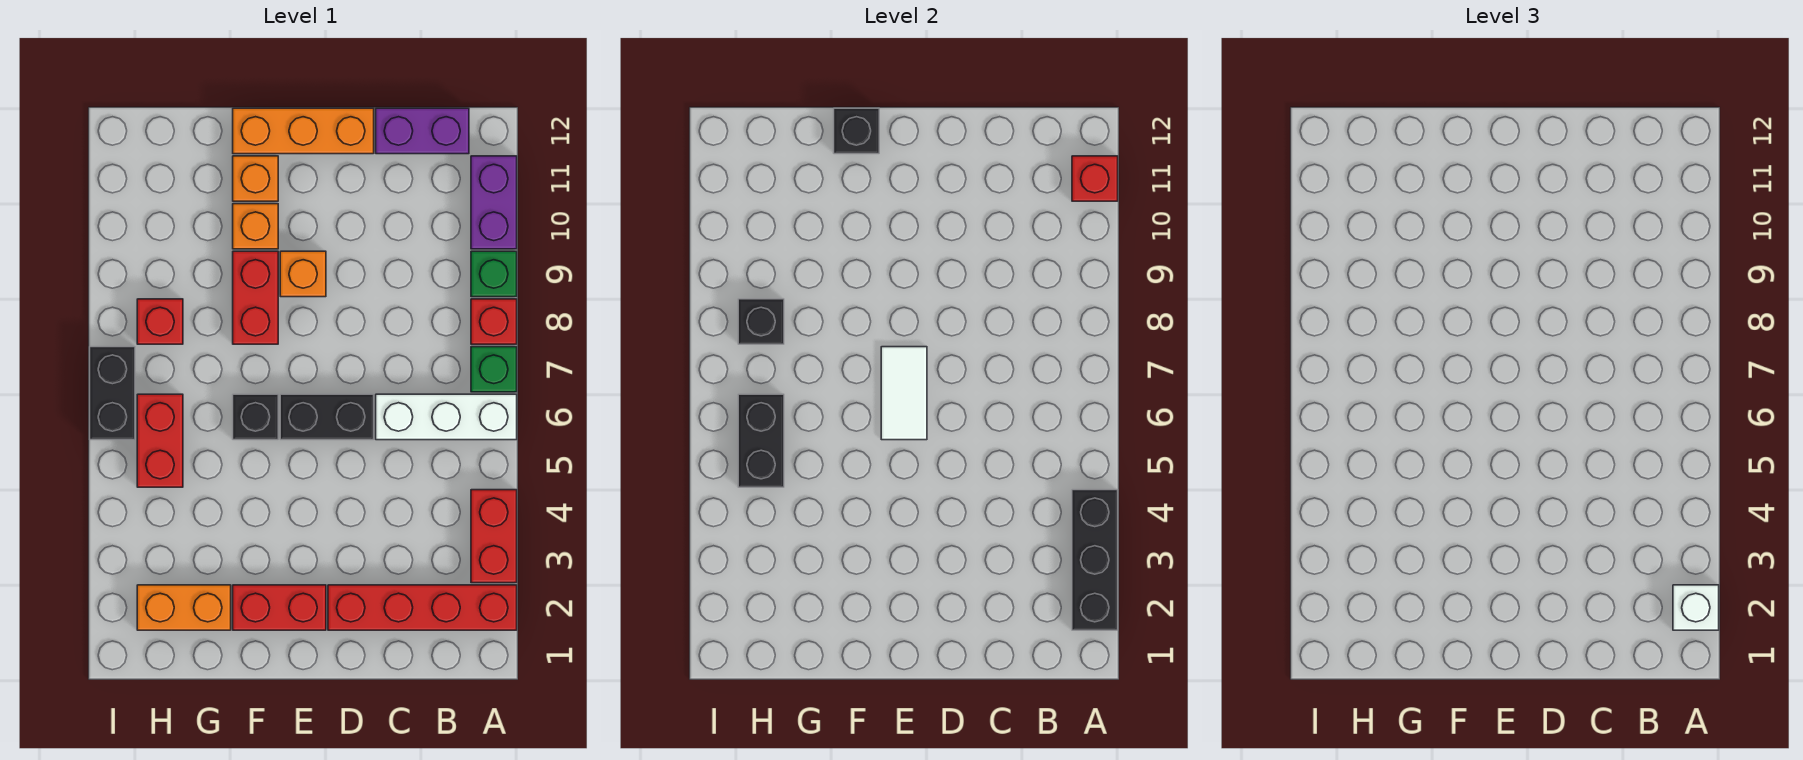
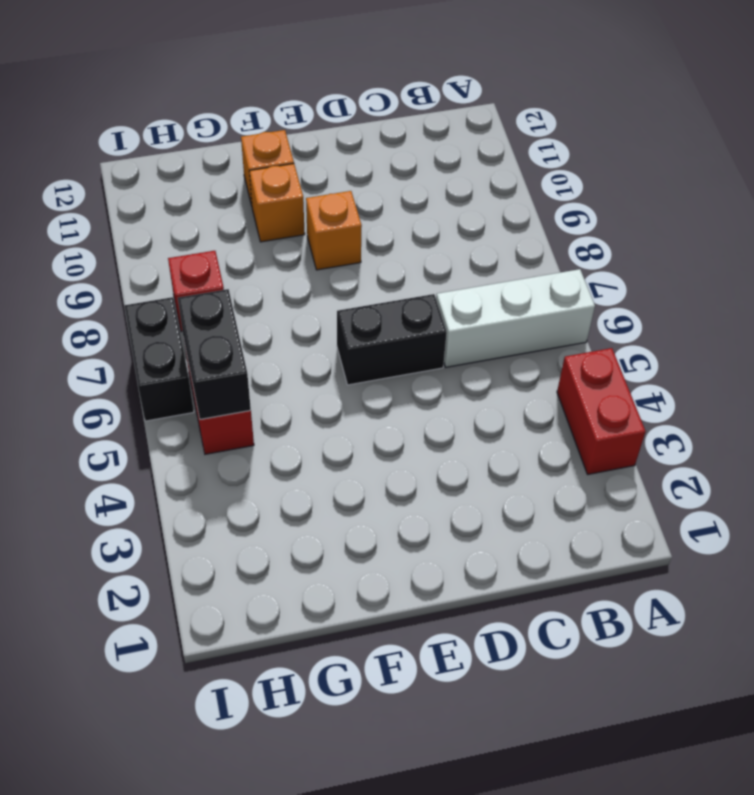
none -> red brick A2:D2 level 1
none -> green brick A7 level 1
none -> red brick A8 level 1

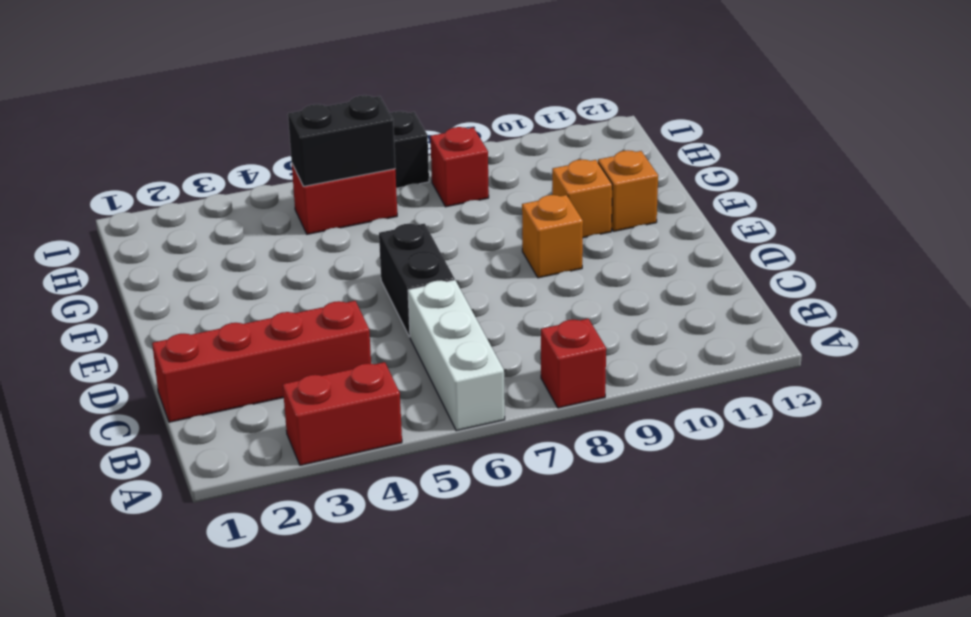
red brick C1:C4 level 1 -> red brick A2:D2 level 1
none -> green brick A7 level 1
none -> green brick A9 level 1
none -> purple brick A10:A11 level 1

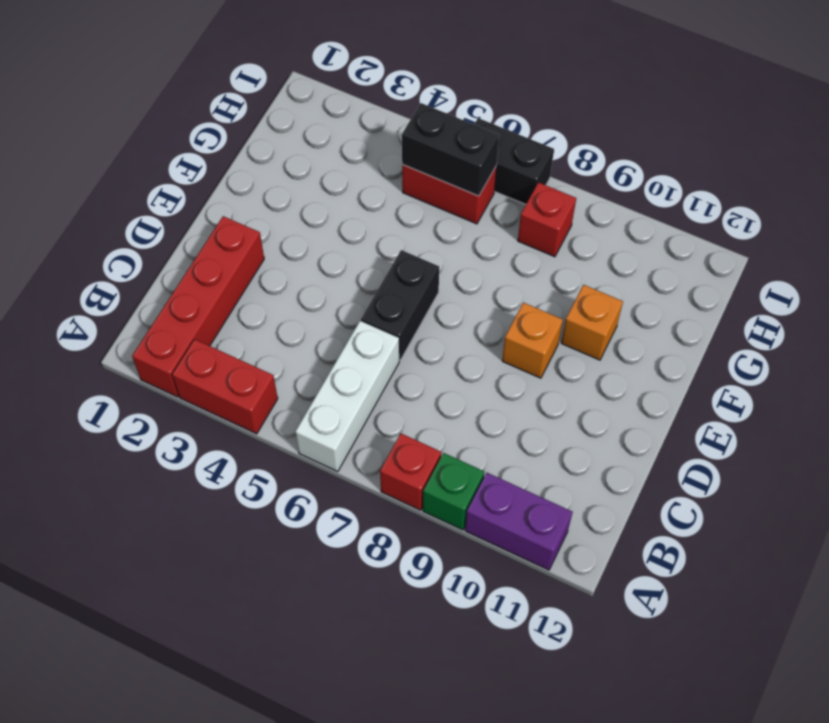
none -> green brick A7 level 1
none -> purple brick B12:C12 level 1
none -> orange brick D12:F12 level 1

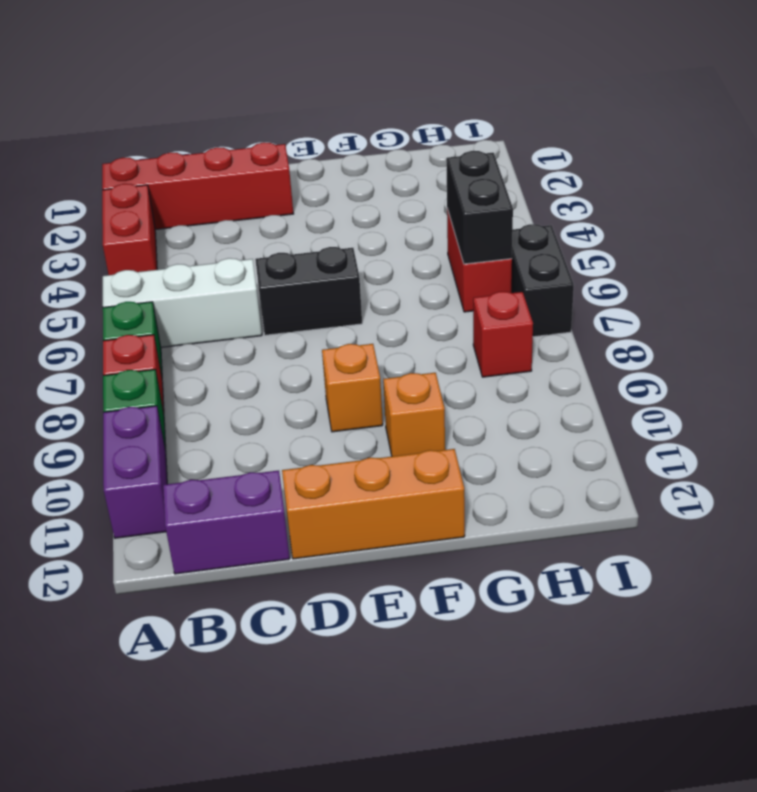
none -> red brick E2:F2 level 1
none -> black brick F6 level 1
none -> red brick F8:F9 level 1

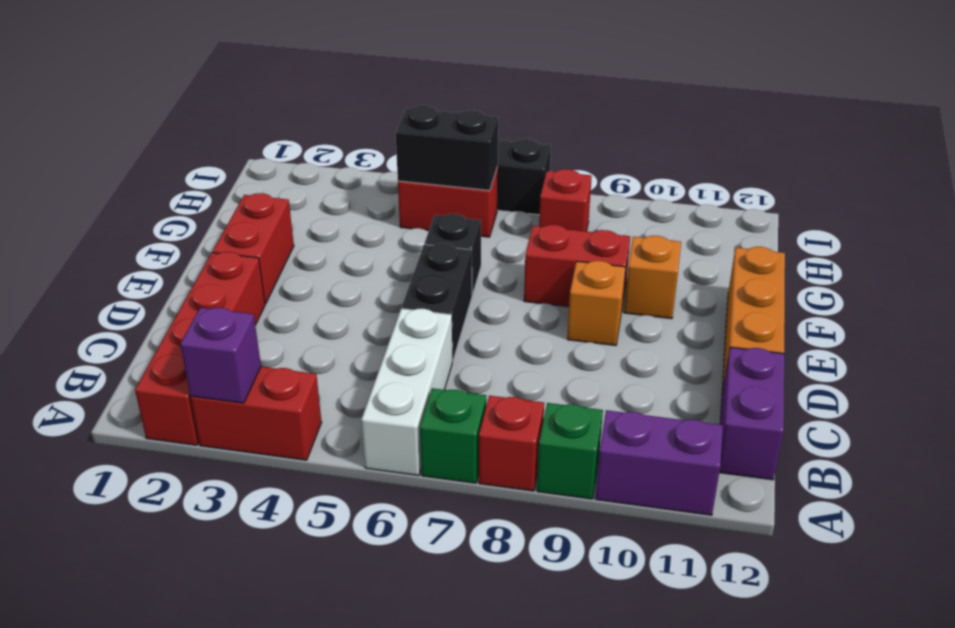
purple brick A3 level 2 -> black brick A2:A4 level 2
none -> orange brick F11 level 1
none -> orange brick G2:H2 level 1
none -> red brick A11 level 2

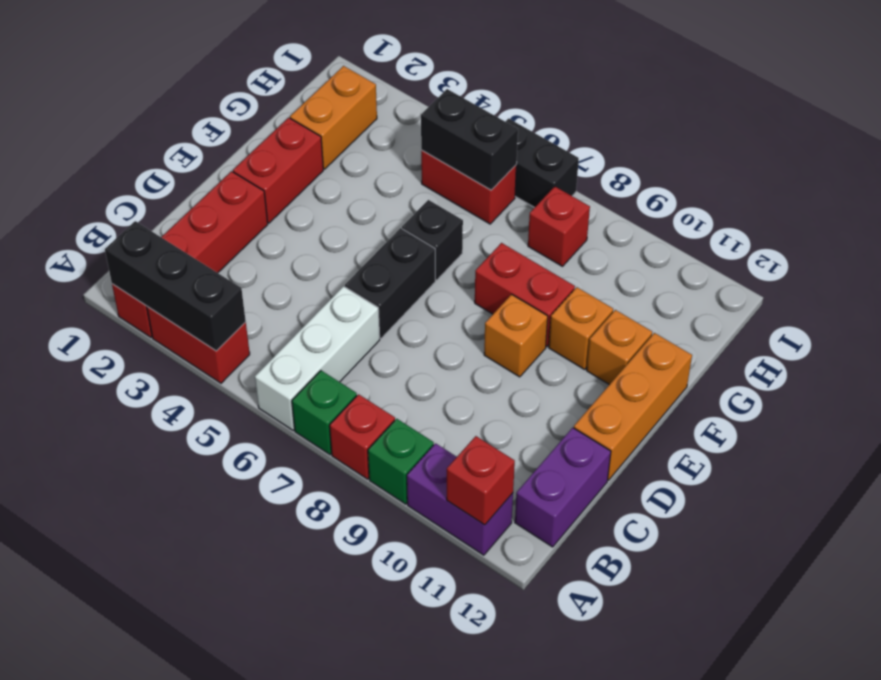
none -> white tile E6:E7 level 2
none -> black brick F12 level 2
none -> black brick H8 level 2

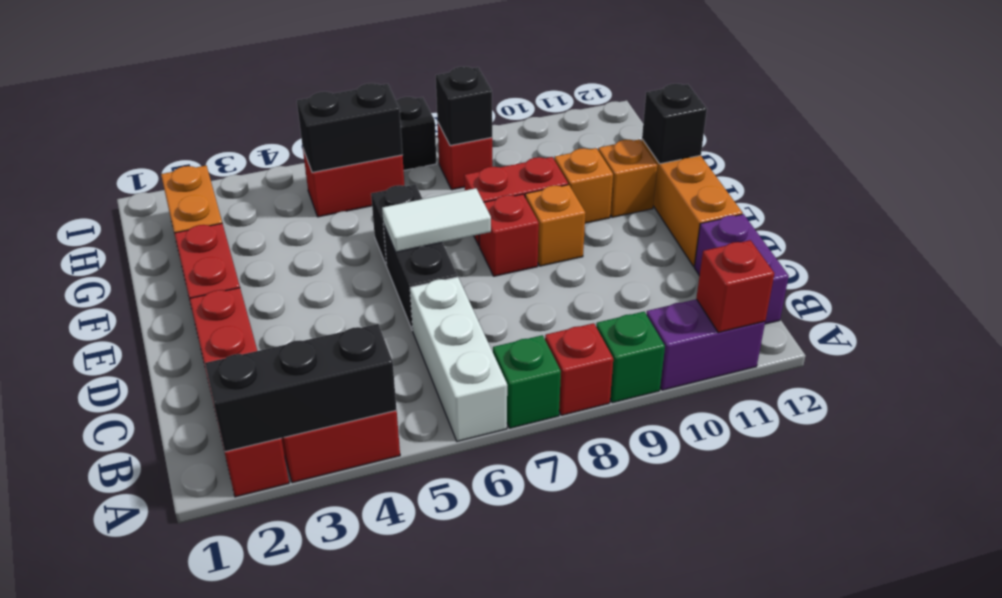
red brick E8 level 1 -> none
none -> white brick A2 level 3

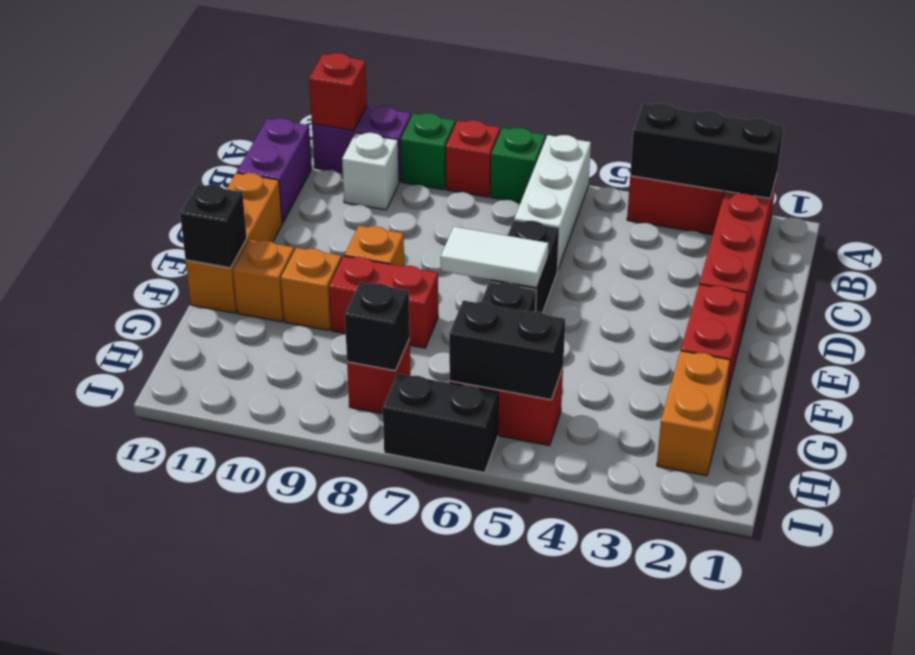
white brick B10 level 1 -> white brick A2 level 3

